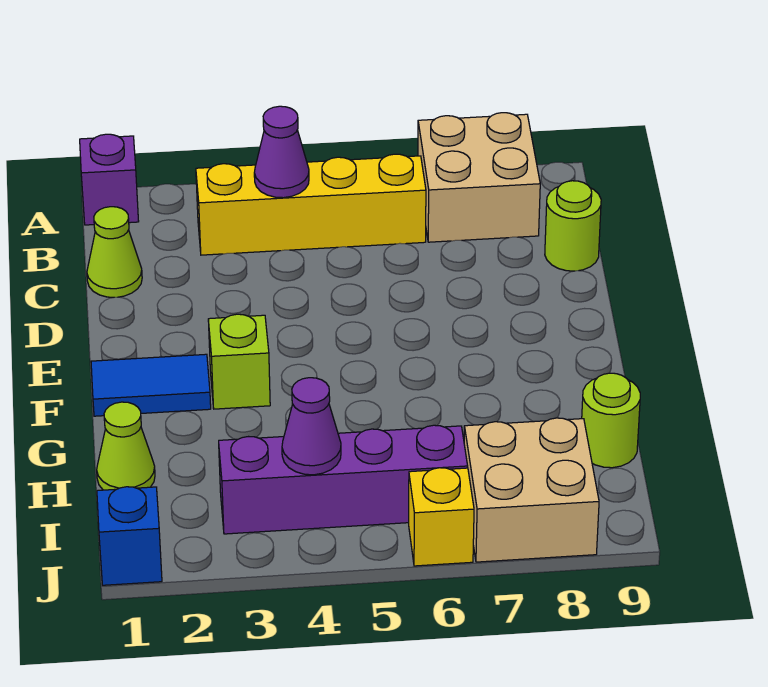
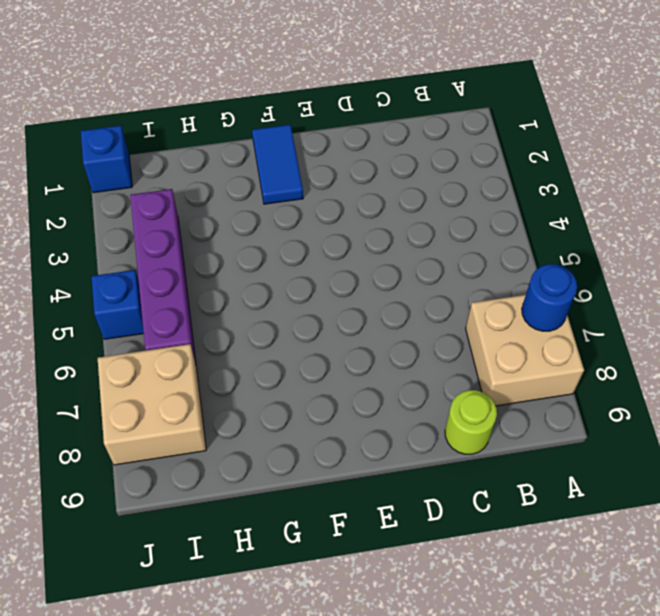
blue round brick A7 level 2 -> none
blue brick J5 level 1 -> none
none -> purple brick A1 level 1
none -> yellow brick B3:B6 level 1
none -> lime cone C1 level 1

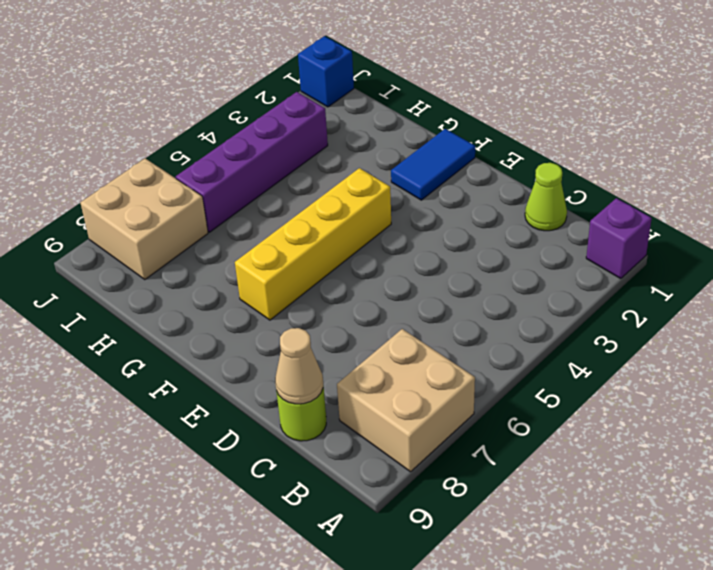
tan cone C9 level 2 -> none
yellow brick F4:F7 level 1 -> yellow brick B3:B6 level 1
none -> lime brick F3 level 1
none -> lime cone H1 level 1
none -> lime round brick H9 level 1

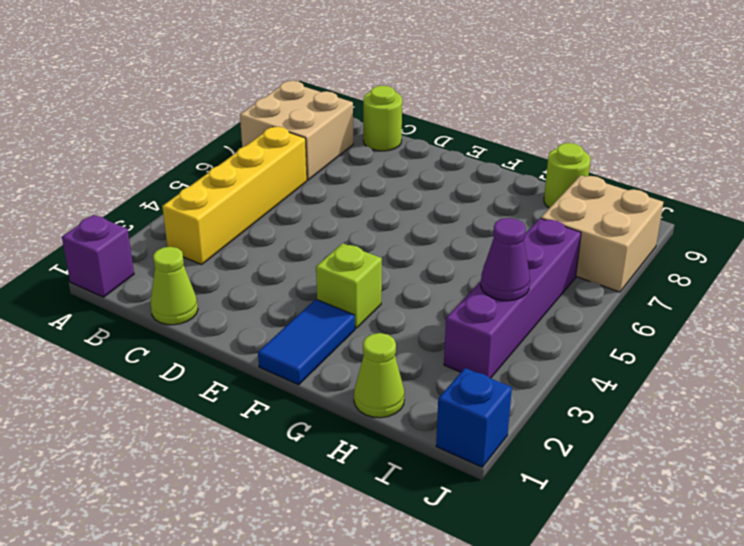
none -> yellow brick J6 level 1
none -> purple cone B4 level 2

